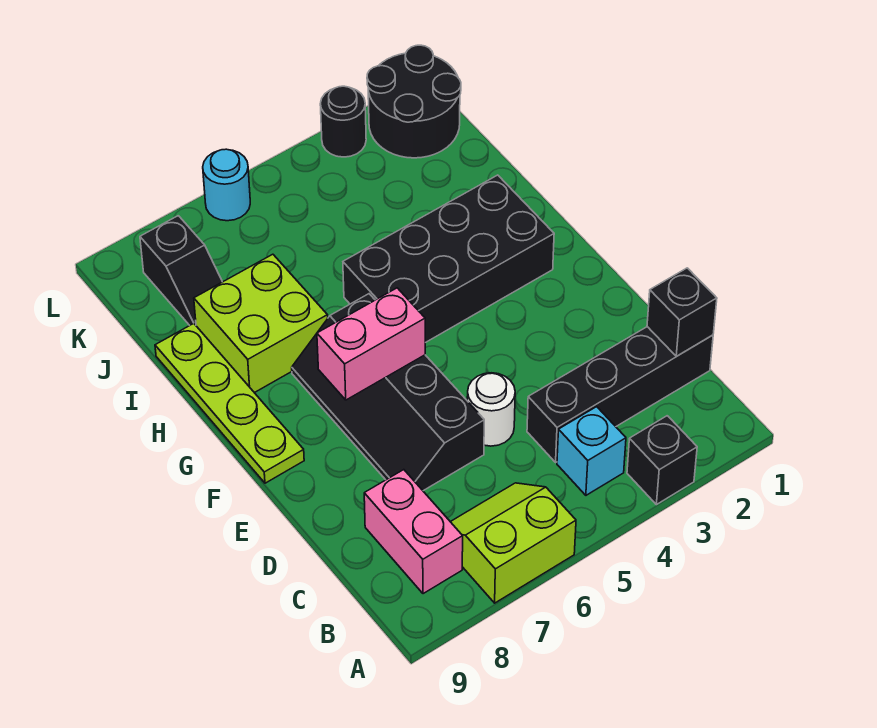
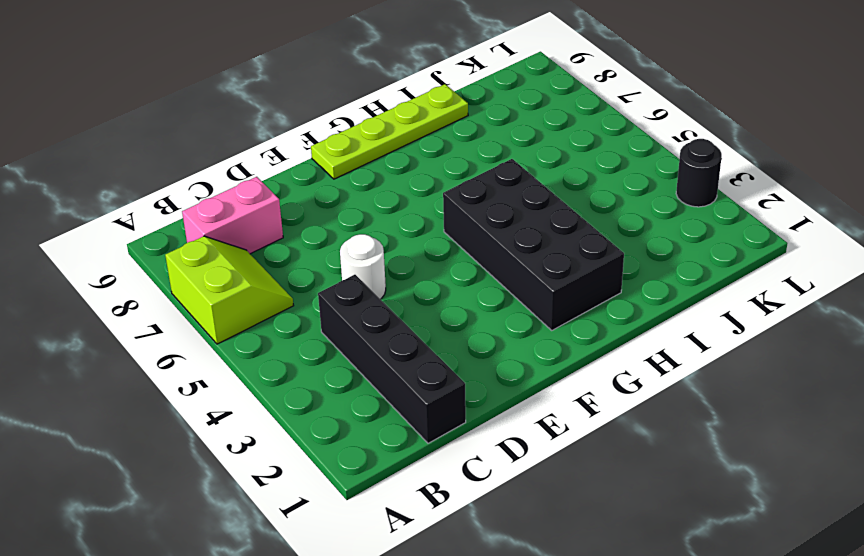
none -> black brick A3 level 1
none -> cyan brick B4 level 1
none -> black slope D6:G7 level 1 top 6

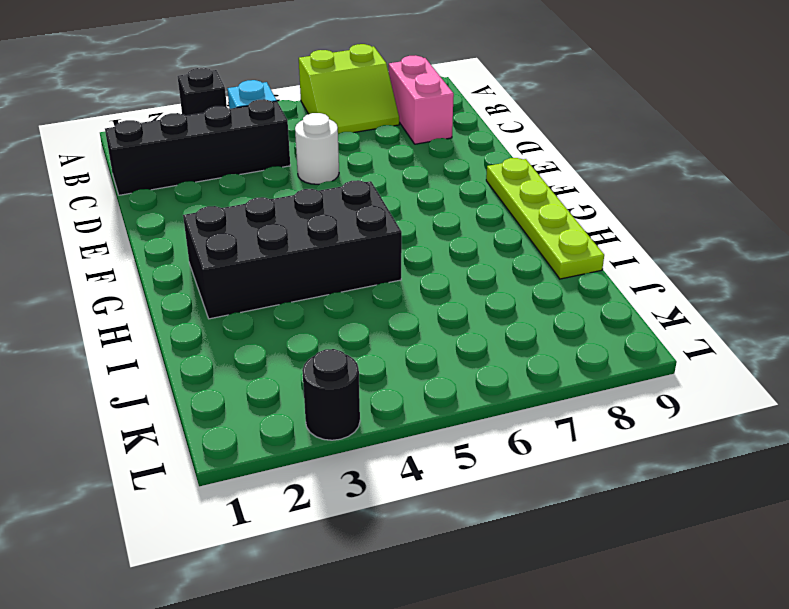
none -> black slope D6:G7 level 1 top 6
none -> lime brick H7:I8 level 1
none -> black slope J8:K8 level 1 top K

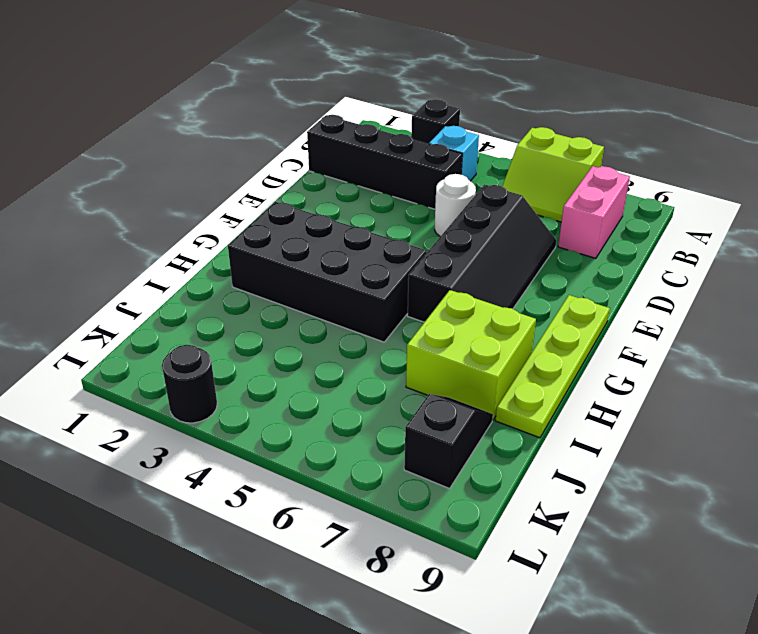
none -> black round brick K1:L2 level 1
none -> cyan round brick L6 level 1
none -> black brick C1 level 2

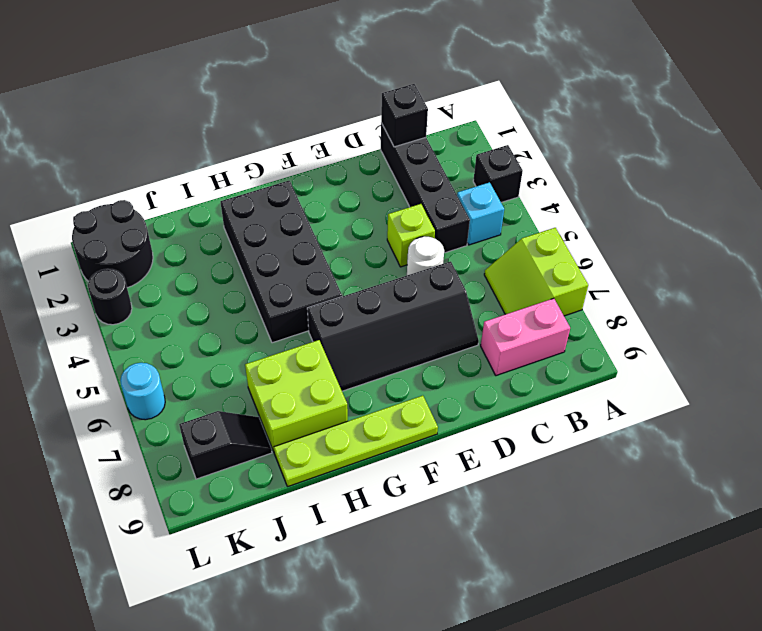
lime brick D4 level 1 -> none
none -> pink brick F6:F7 level 2

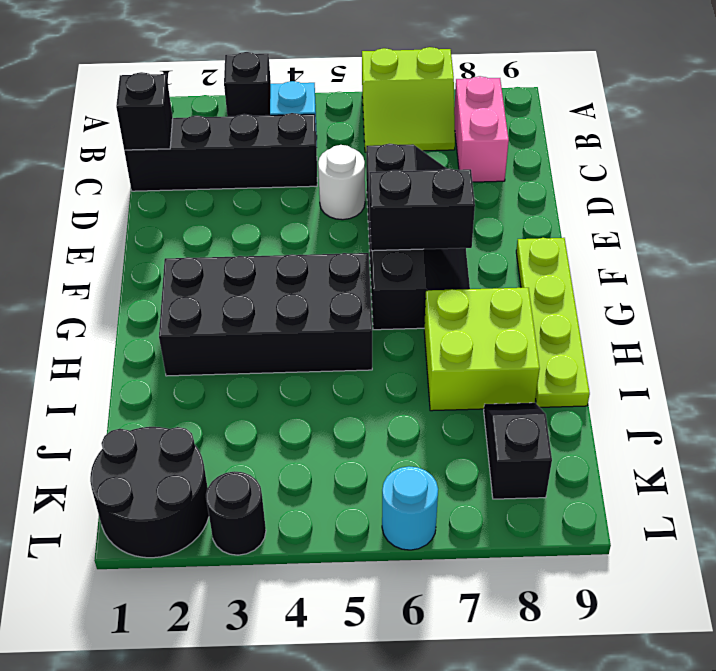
black brick F6:F7 level 2 -> pink brick F6:F7 level 2

